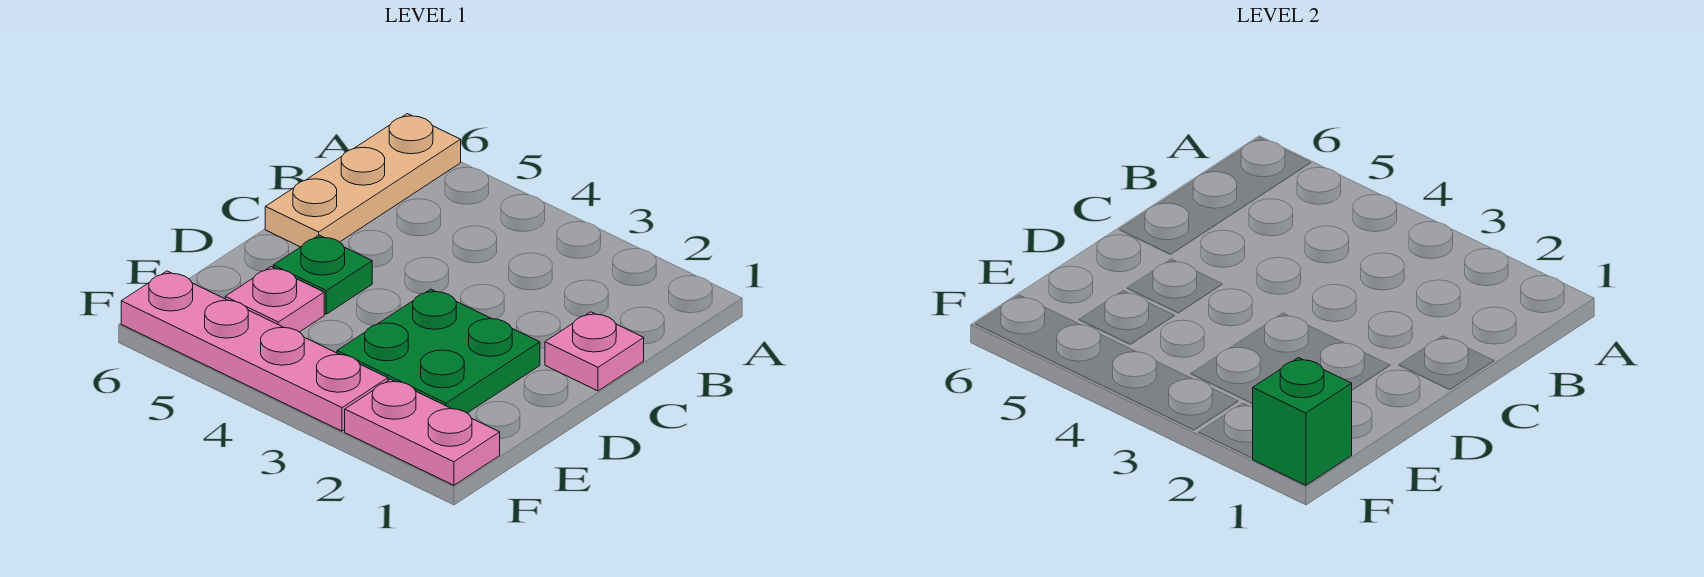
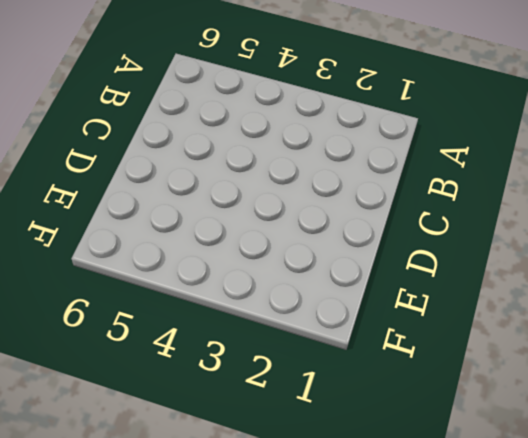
none -> tan plate A6:C6 level 1
none -> pink plate C1 level 1

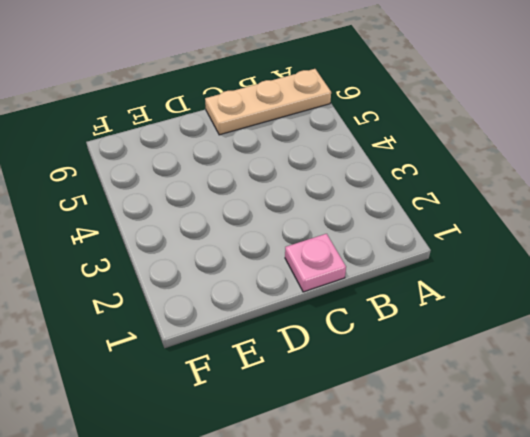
none -> green plate D2:E3 level 1
none -> green plate D5 level 1

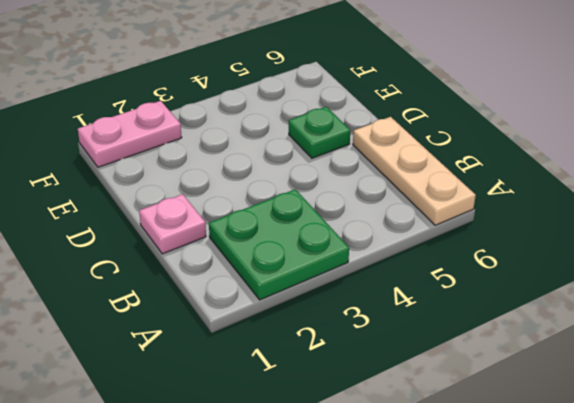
green plate A2:B3 level 1 -> green plate D2:E3 level 1
none -> pink plate E5 level 1
none -> pink plate F3:F6 level 1

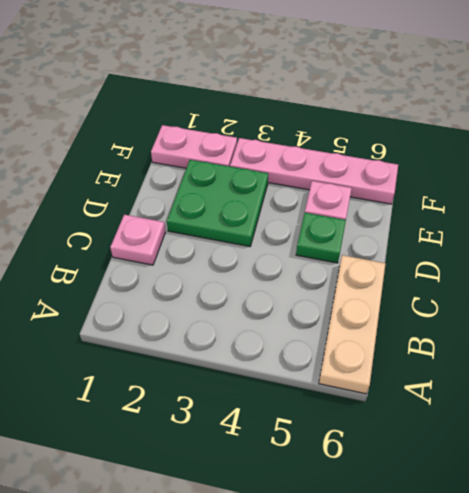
none -> green brick F1 level 2

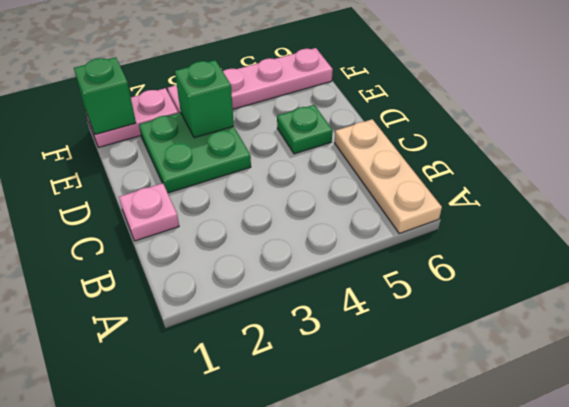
green brick E3 level 2 -> none
none -> pink plate E5 level 1

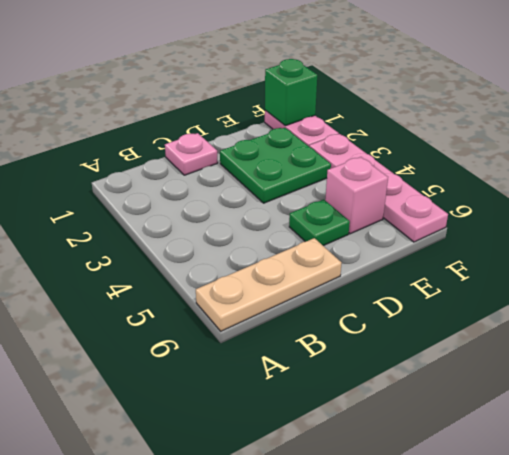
pink brick E5 level 1 -> pink plate E5 level 1

